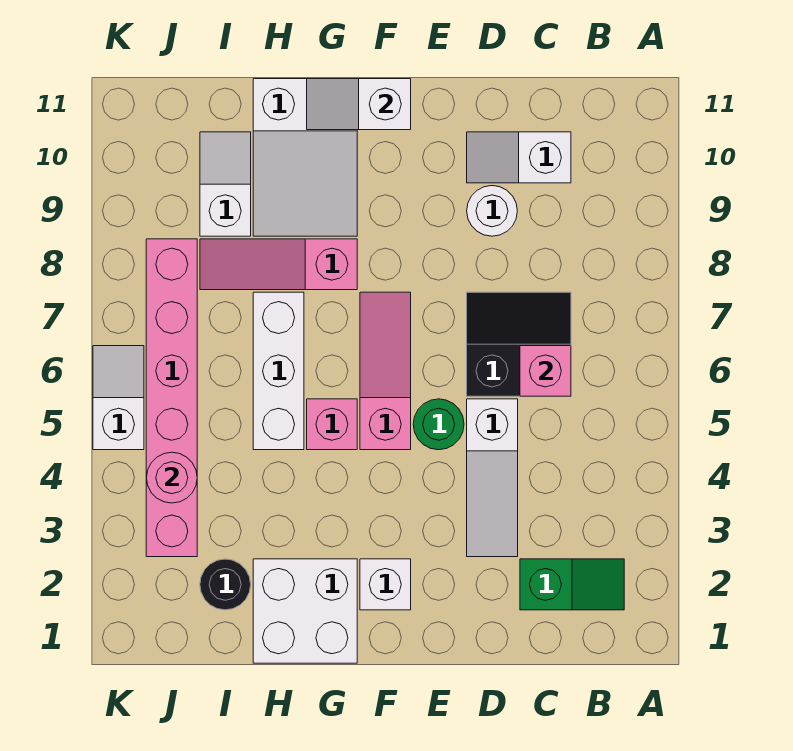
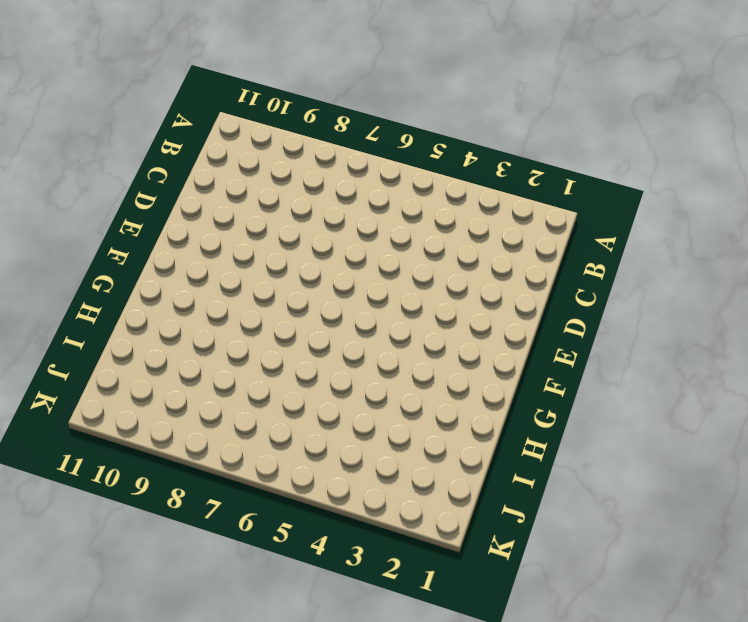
none -> green slope B2:C2 level 1 top C
none -> black slope C6:D7 level 1 top 6
none -> white slope C10:D10 level 1 top C

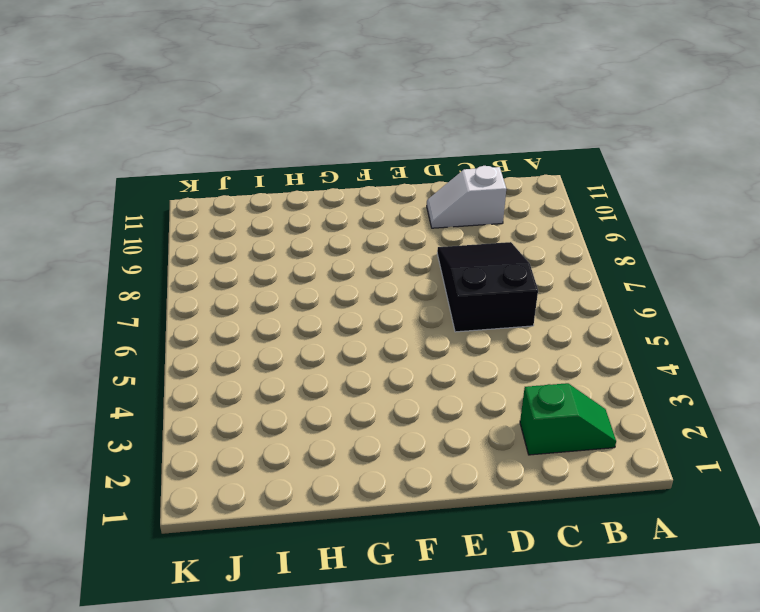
black slope C6:D8 level 1 top 6 -> black slope C6:D7 level 1 top 6
none -> white slope D3:D5 level 1 top 5
none -> white round brick D9 level 1
none -> green round brick E5 level 1

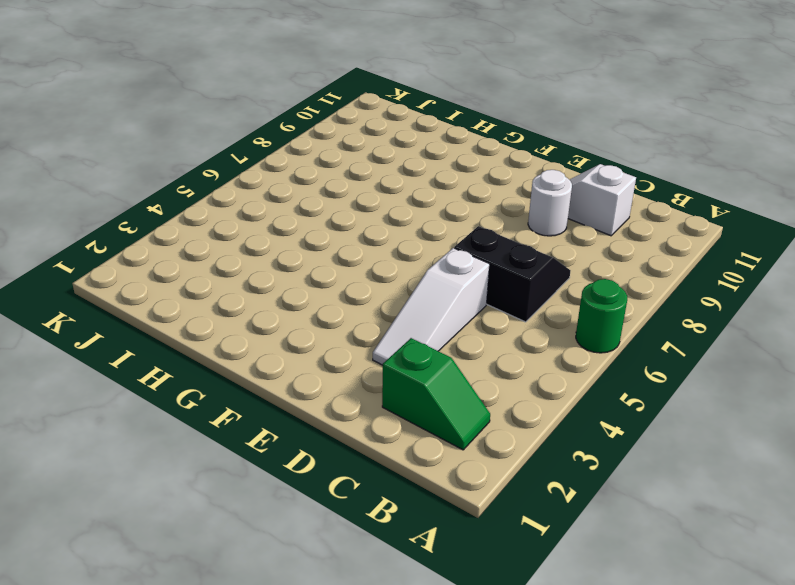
green round brick A6 level 1 -> green round brick E5 level 1
none -> white brick F2 level 1
none -> pink slope F5:F7 level 1 top 5
none -> white brick G1:H2 level 1

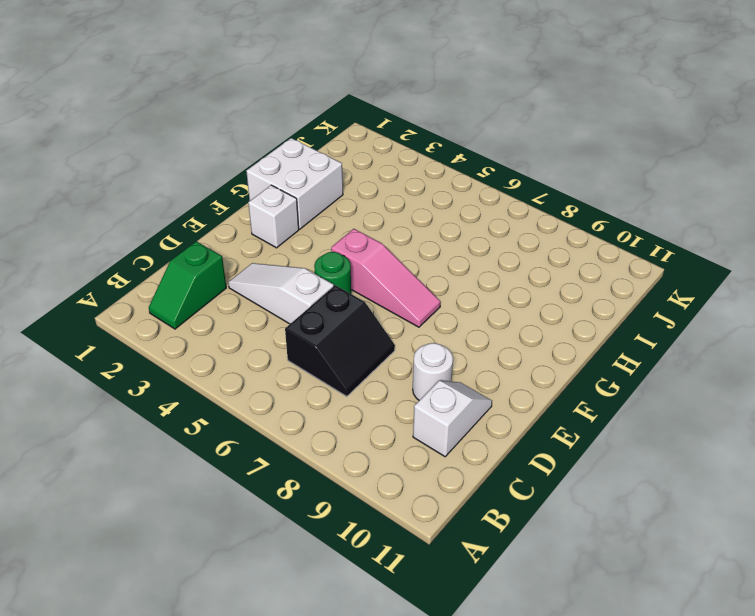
none -> pink brick G5 level 1
none -> pink slope G8:I8 level 1 top G
none -> white slope G9:H11 level 1 top 11

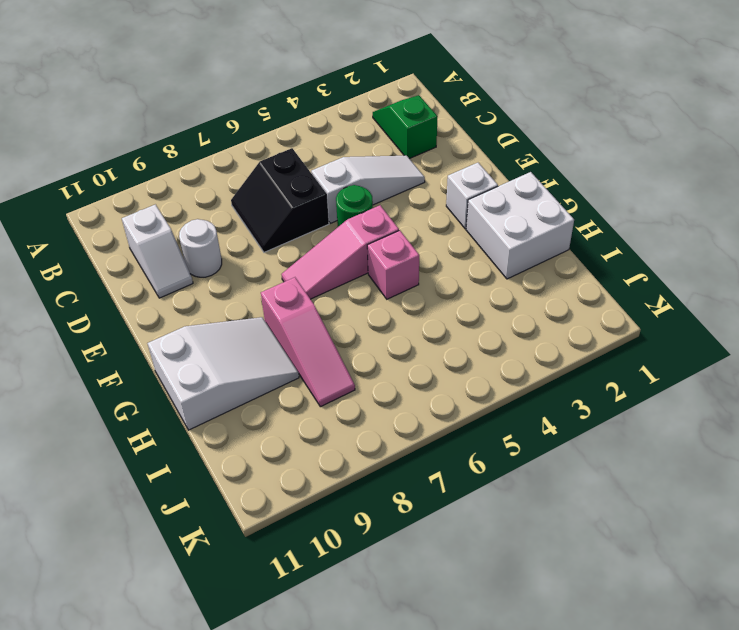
none -> white brick H5:H7 level 1
none -> black round brick I2 level 1
none -> white slope I9:I10 level 1 top 9

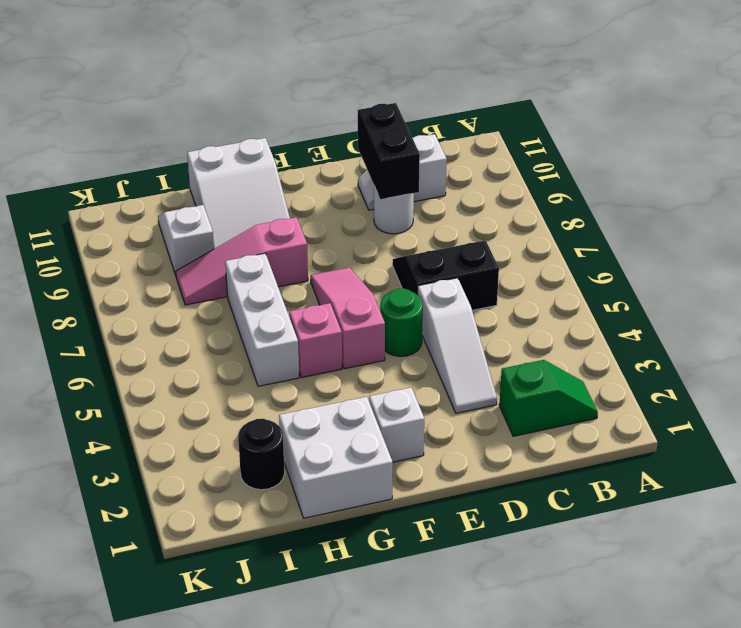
black brick D9:D10 level 2 -> none
none -> pink brick J3:J8 level 1
none -> white slope K5:K6 level 1 top 5
none -> pink brick C6 level 2

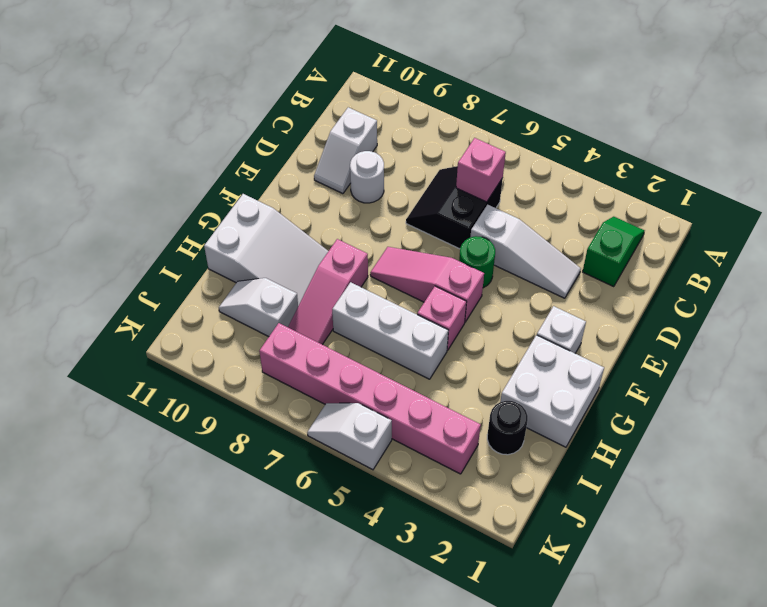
none -> white slope F11:G11 level 2 top F
none -> pink round brick J4 level 2

